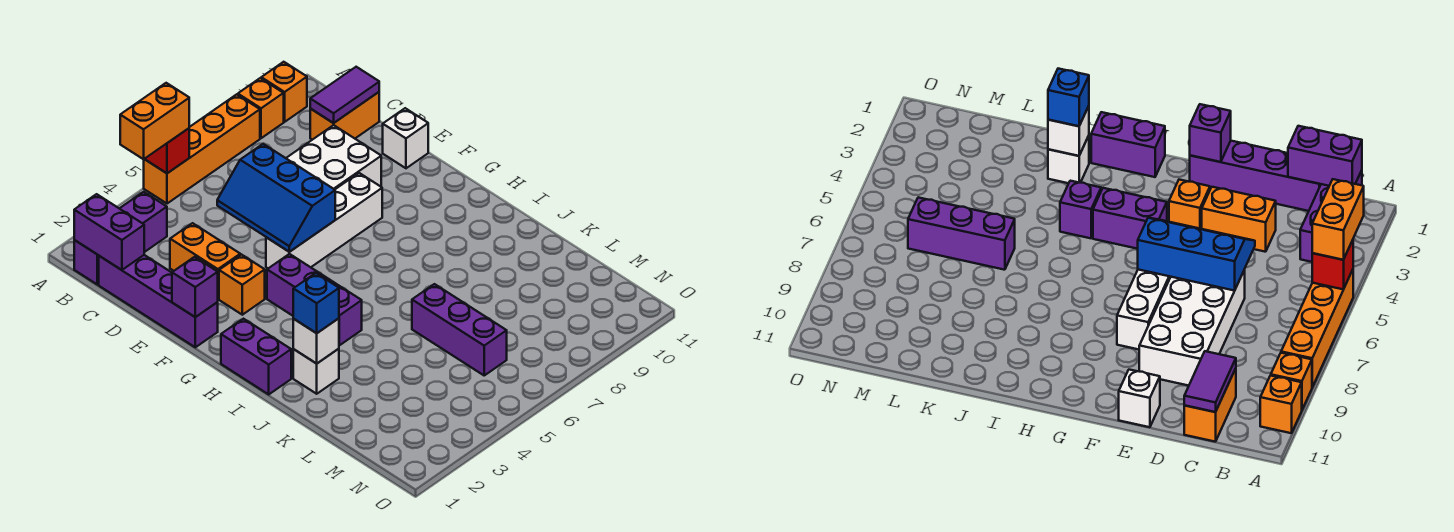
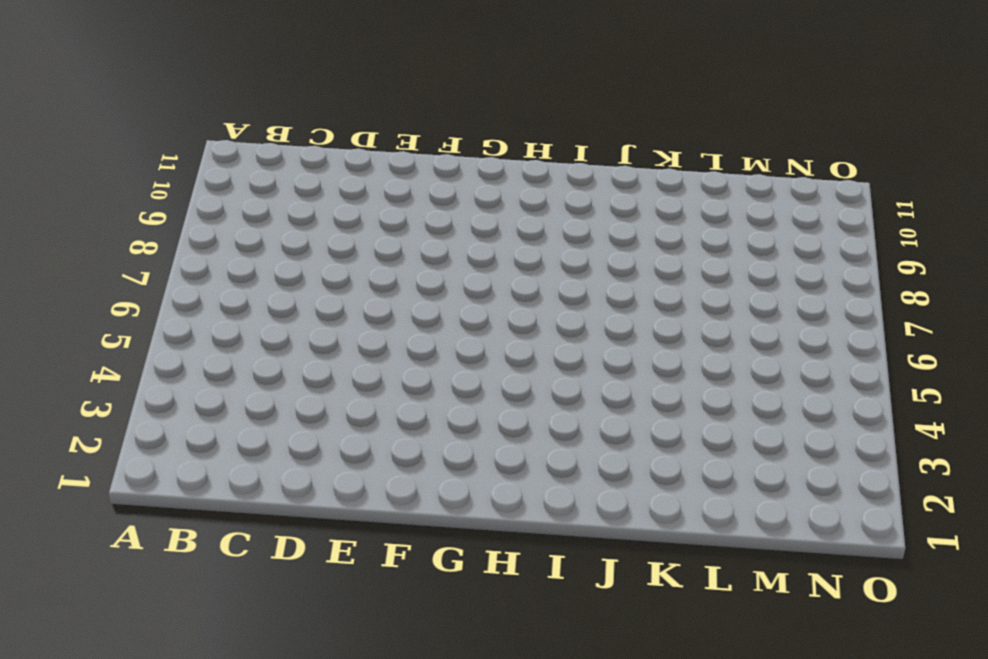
none -> orange brick A5:A8 level 1
none -> orange brick A9 level 1
none -> orange brick A10 level 1

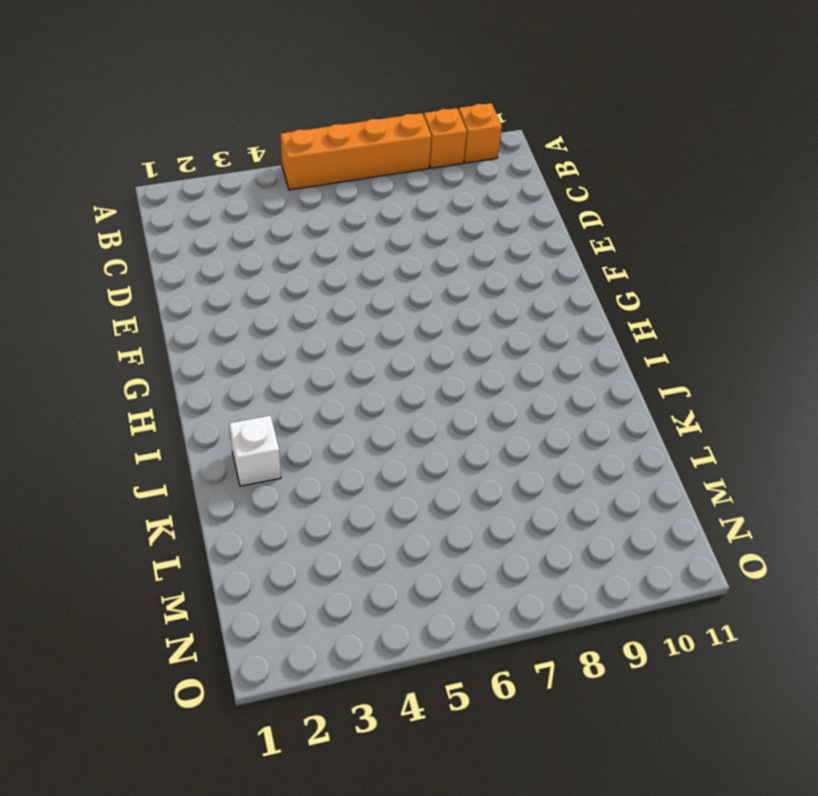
none -> purple brick B1:B3 level 1
none -> purple brick C1:F1 level 1
none -> orange brick C10:C11 level 1

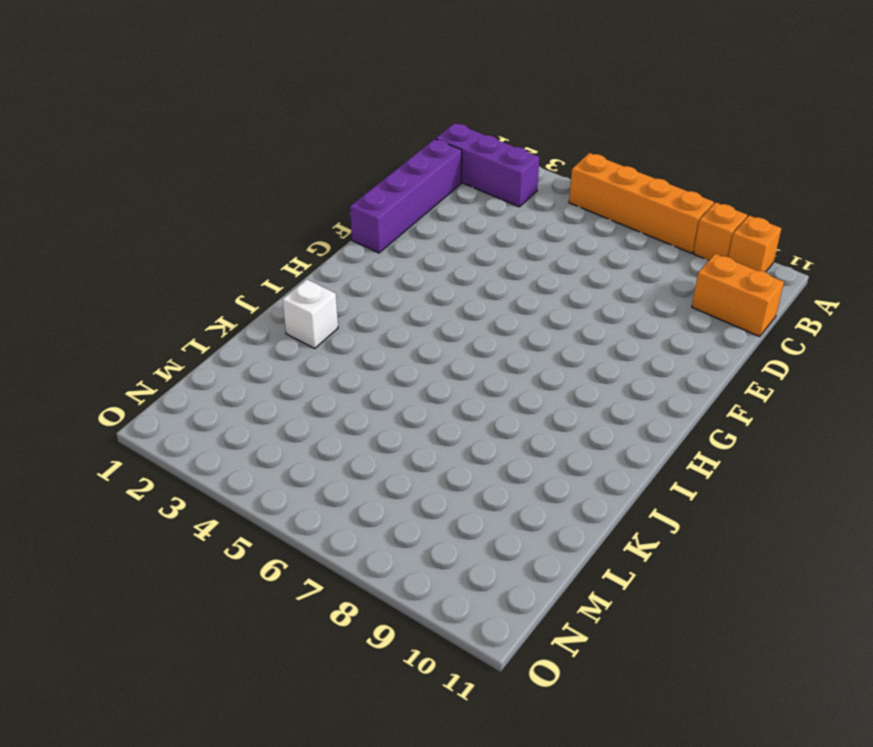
none -> orange brick D3:E3 level 1
none -> white brick D6:E9 level 1
none -> white brick E11 level 1

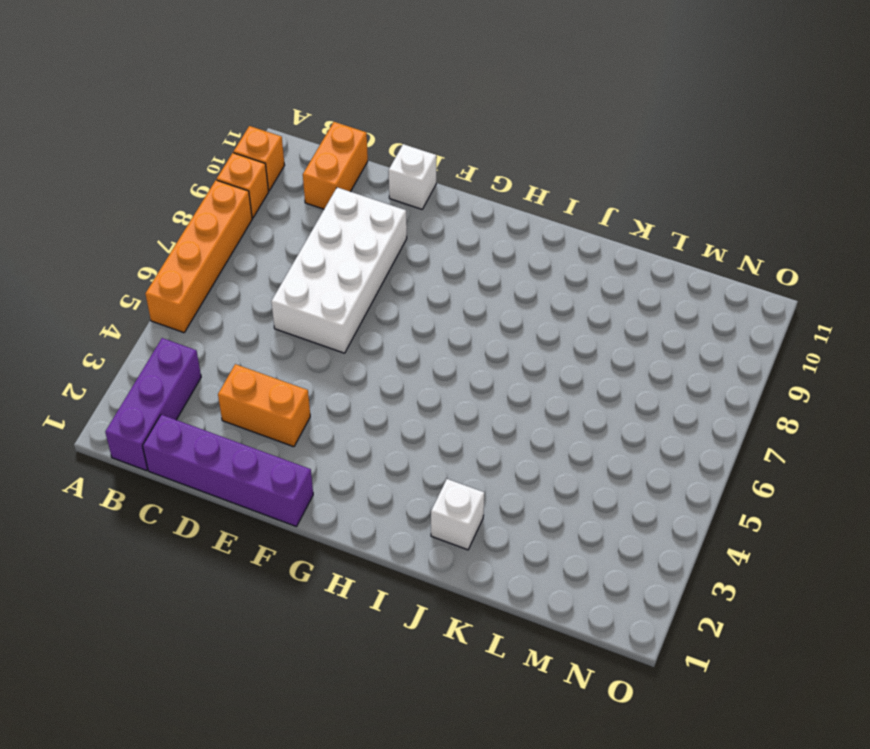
none -> orange brick F3 level 1
none -> white brick F5:F8 level 1
none -> purple brick G4:H4 level 1

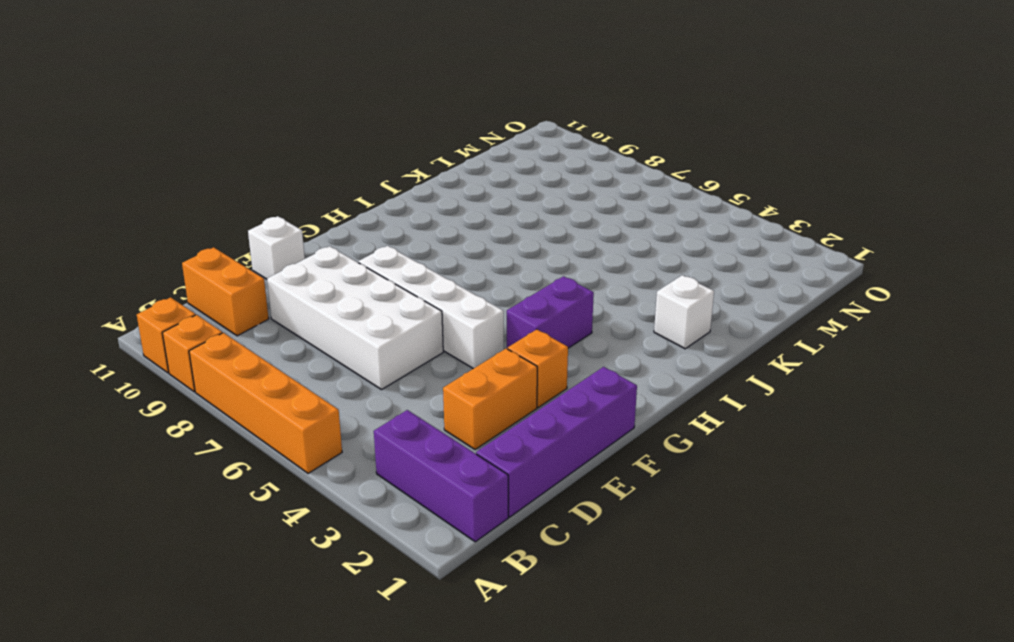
none -> purple brick H1:I1 level 1
none -> purple brick I4 level 1
none -> purple brick K6:M6 level 1

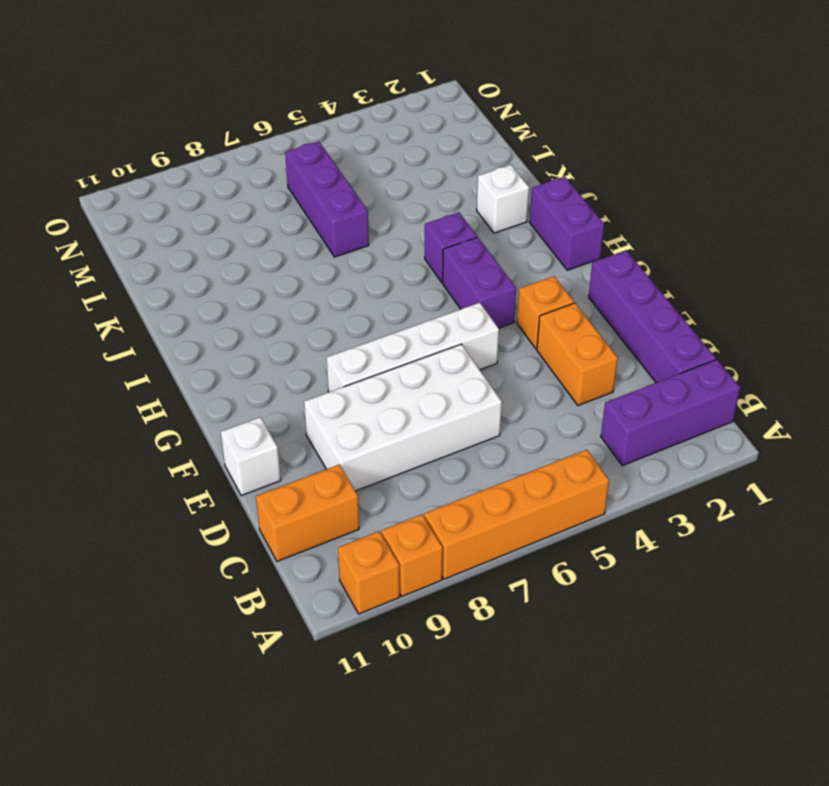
none -> red brick A5 level 2
none -> purple brick B1:C1 level 2
none -> purple tile C10:C11 level 2

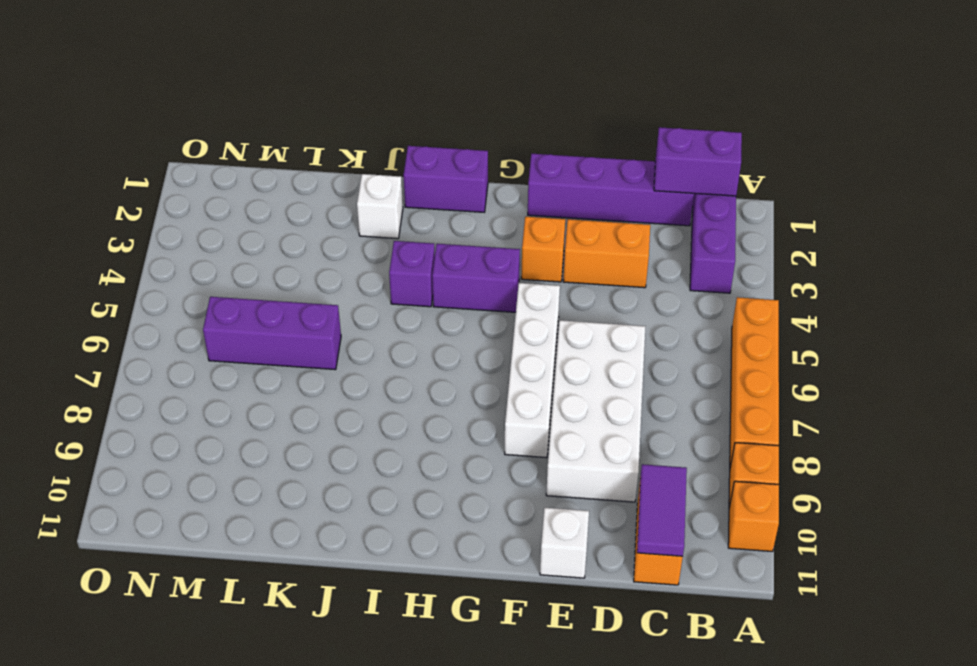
none -> red brick A5 level 2
none -> blue slope D5:F6 level 2 top 6
none -> purple brick F1 level 2

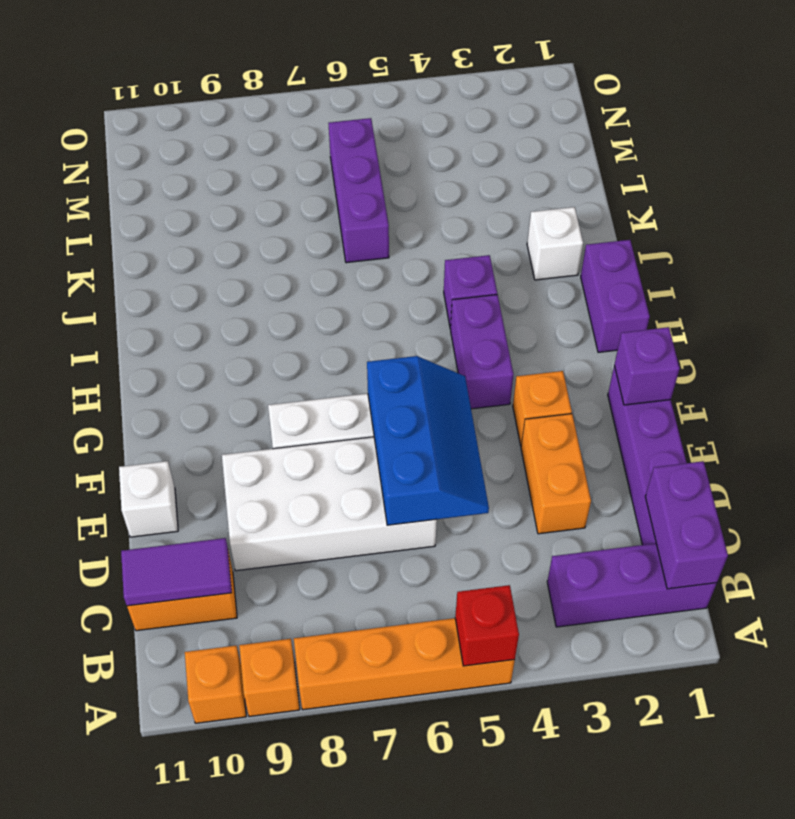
none -> white brick J2 level 2
none -> orange brick A4:A5 level 3
none -> blue brick J2 level 3

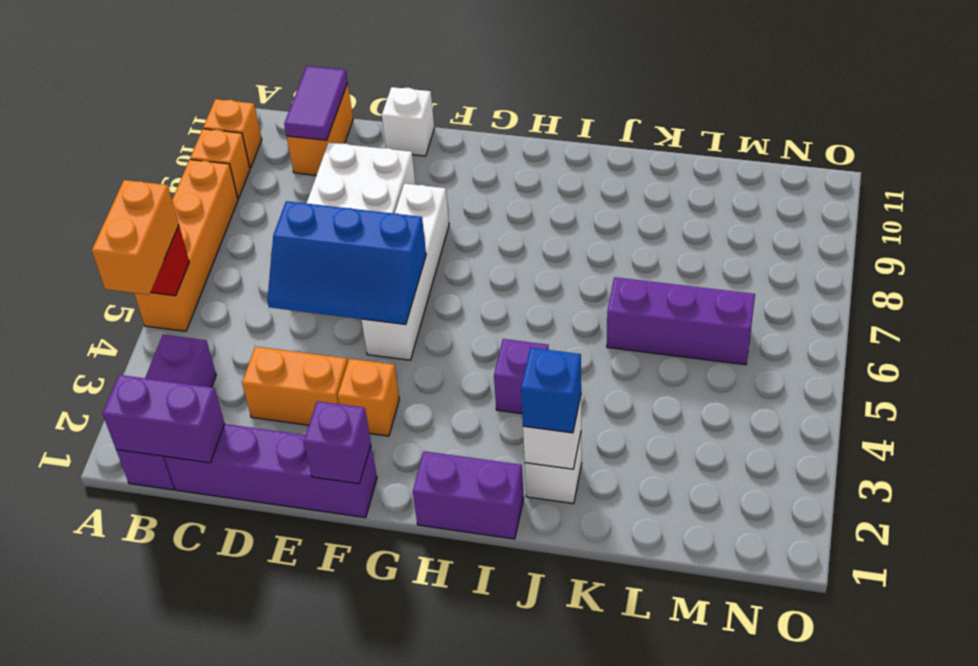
none -> purple brick G4:H4 level 1

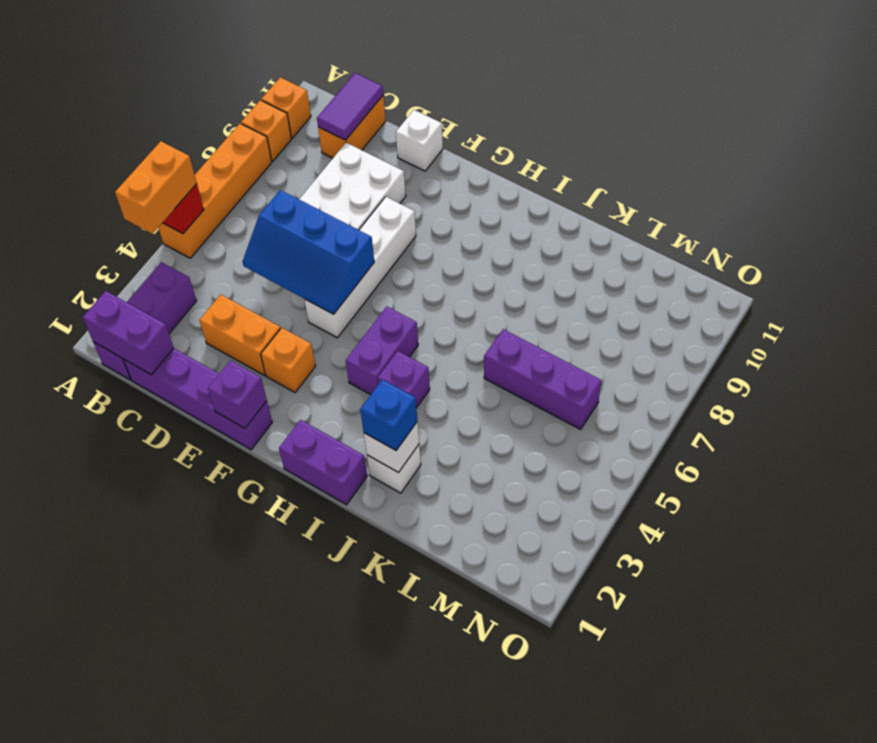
purple brick H4:H5 level 1 -> purple brick G4:H4 level 1

